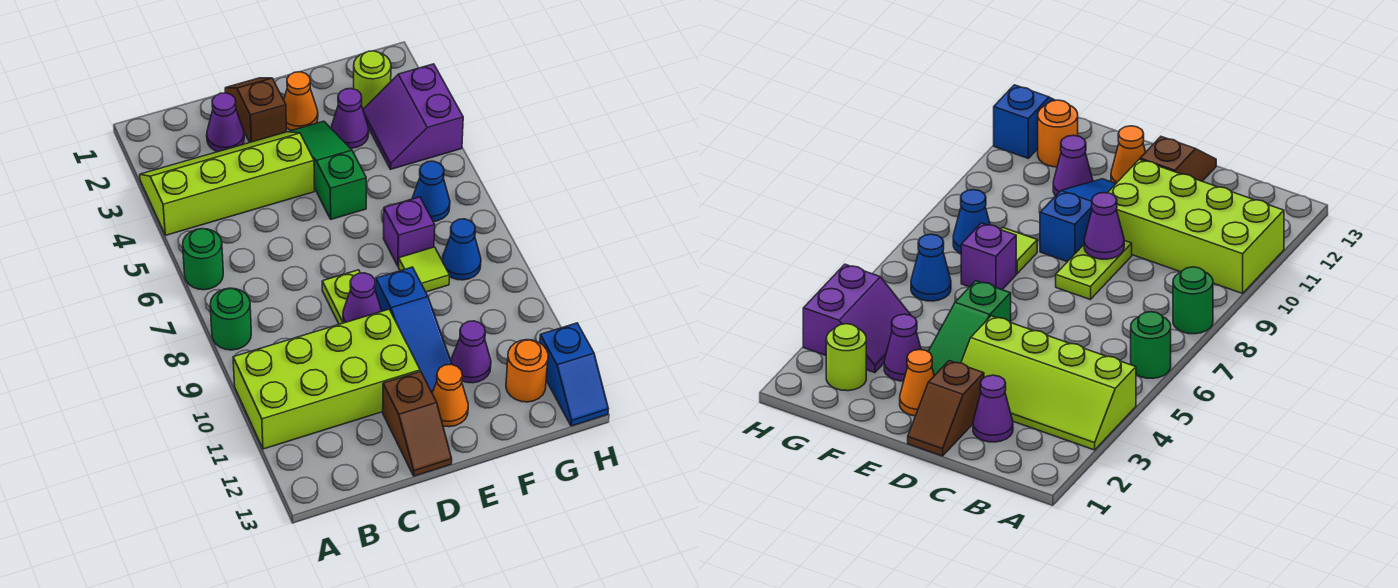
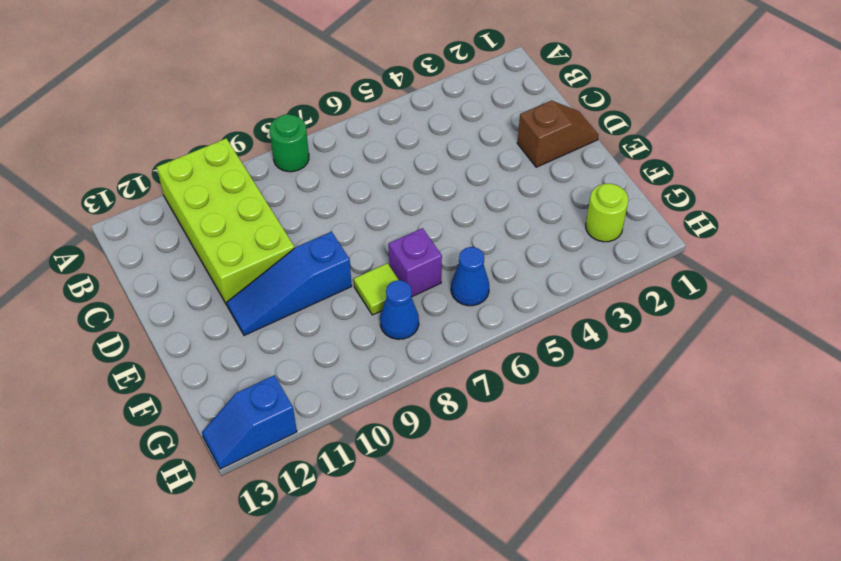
none -> lime slope A3:D4 level 1 top 4
none -> green round brick A6 level 1
none -> purple cone C2 level 1

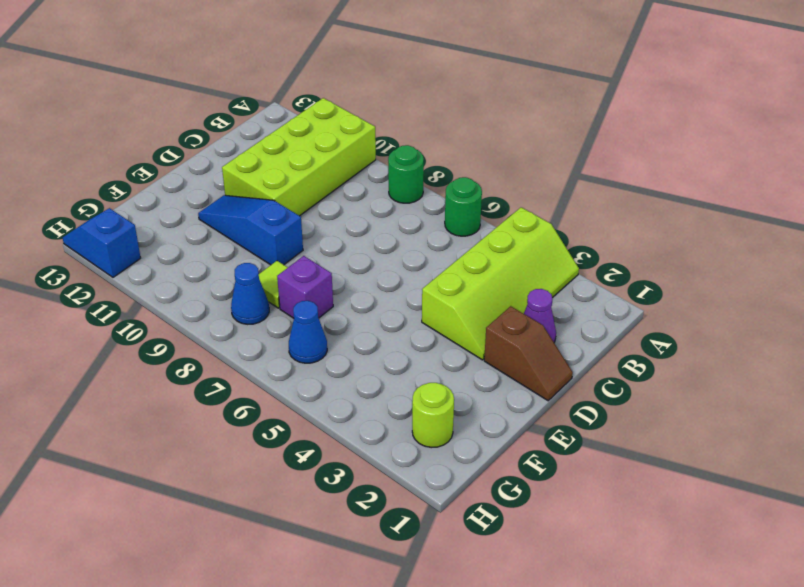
none -> lime plate D8:D9 level 1
none -> brown slope D12:D13 level 1 top 12
none -> orange cone E2 level 1

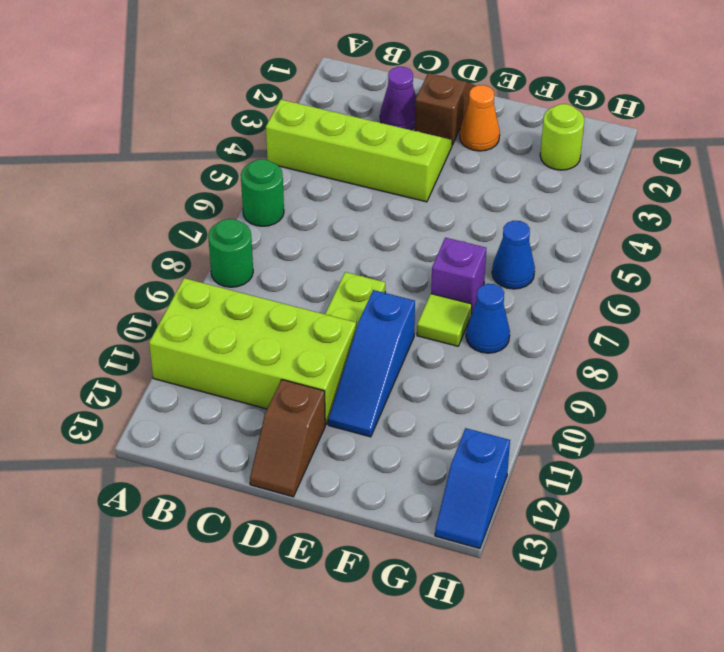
none -> green slope E3:E5 level 1 top 5
none -> orange cone E12 level 1
none -> purple cone F3 level 1

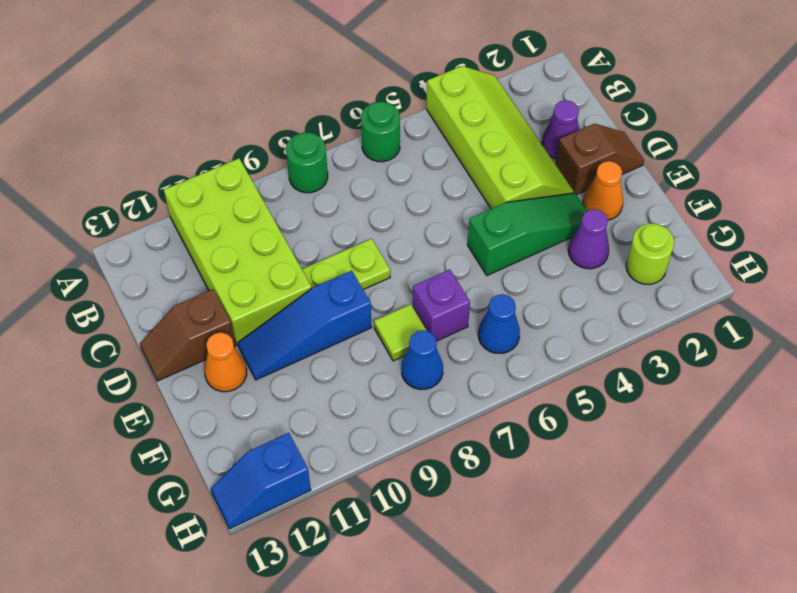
none -> purple cone F11 level 1
none -> purple slope G3:H4 level 1 top H
none -> orange round brick G12 level 1

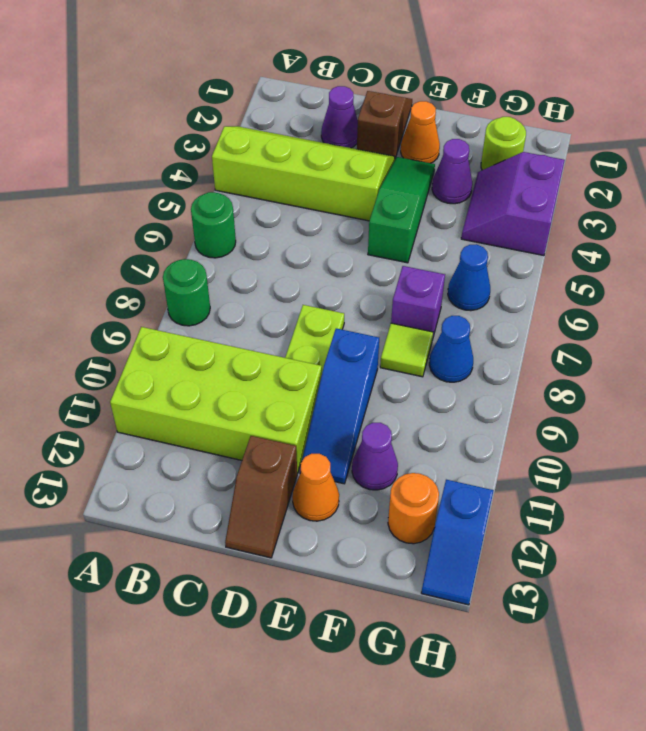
none -> purple cone D9 level 2

